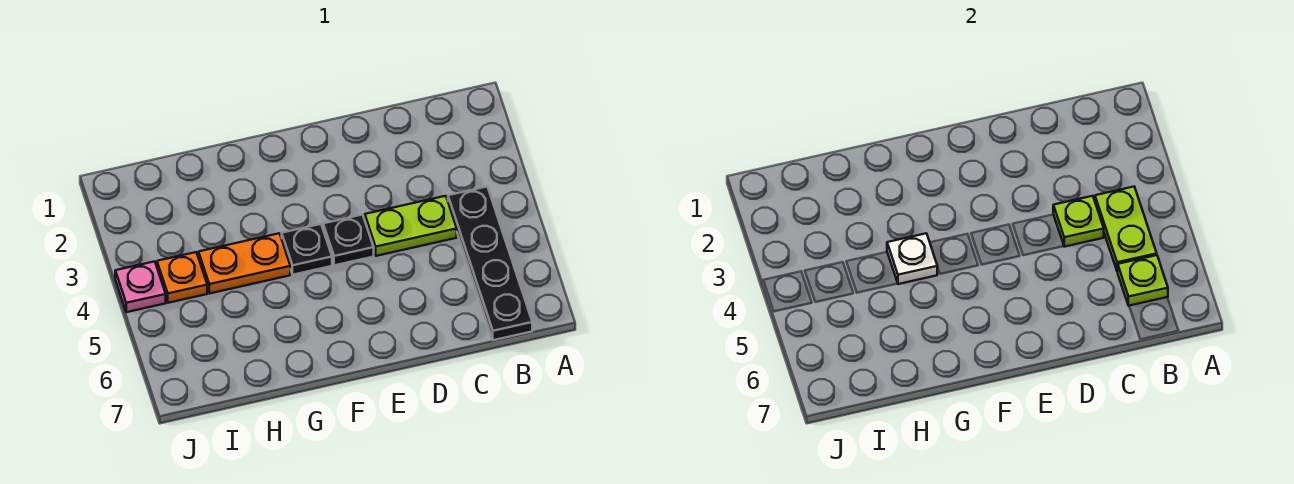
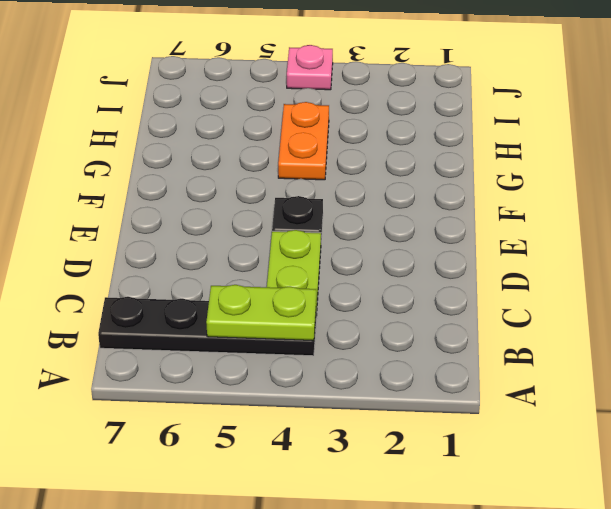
none -> black plate F4 level 1
none -> orange plate I4 level 1

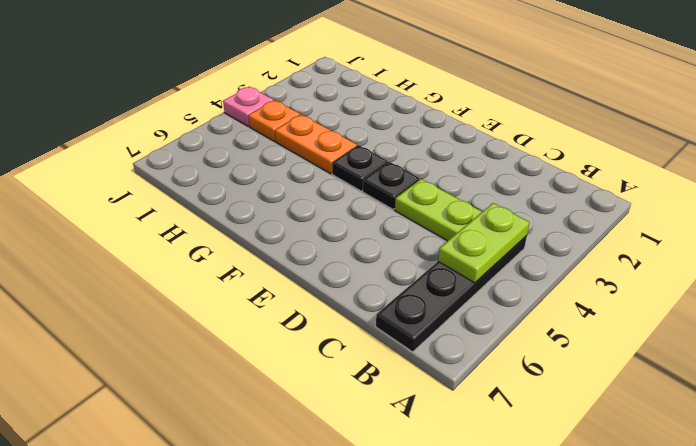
none -> lime plate B6 level 2
none -> lime plate C4 level 2

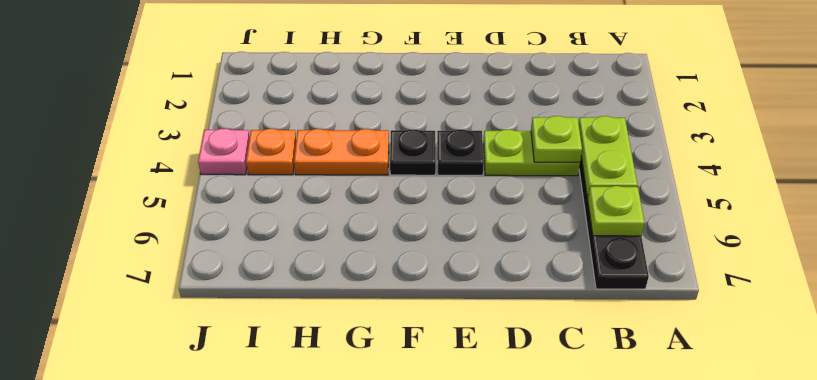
none -> white plate G4 level 2

